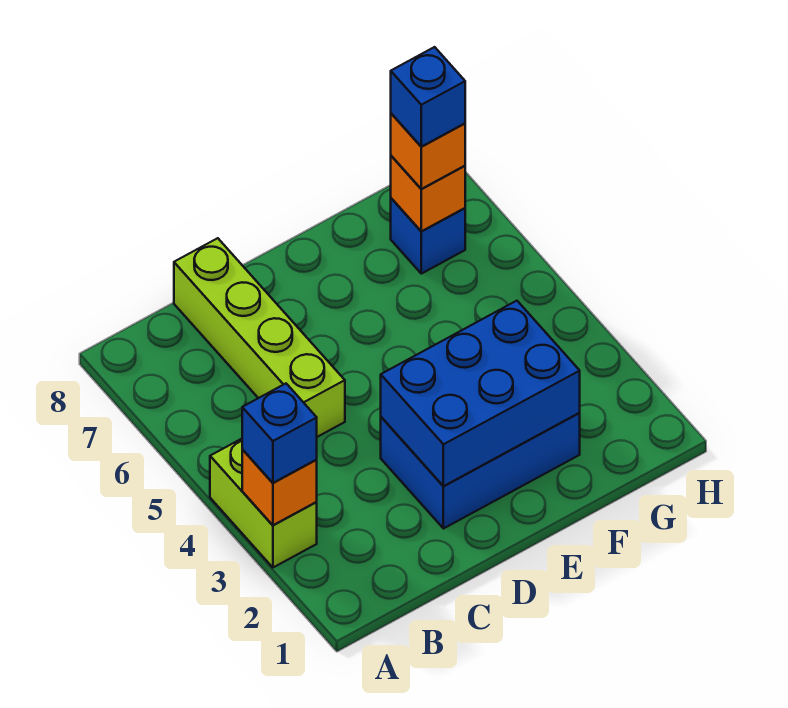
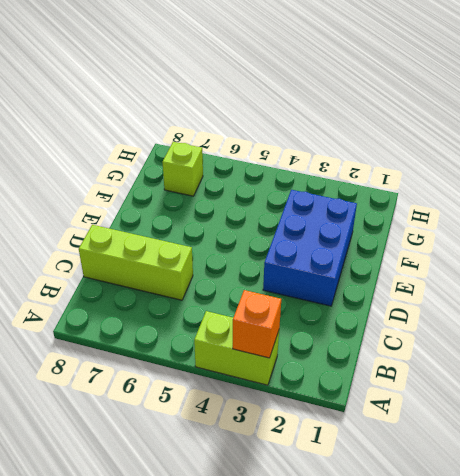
lime brick C6:C8 level 1 -> lime brick C5:C8 level 1
lime brick G7 level 1 -> blue brick G7 level 1
none -> blue brick D2:F3 level 2
none -> orange brick G7 level 2

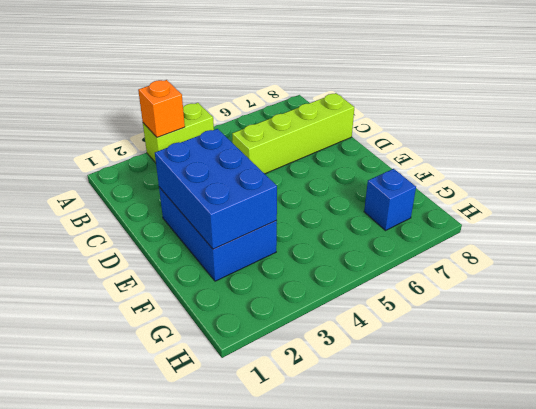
none -> orange brick G7 level 2
none -> blue brick A3 level 3

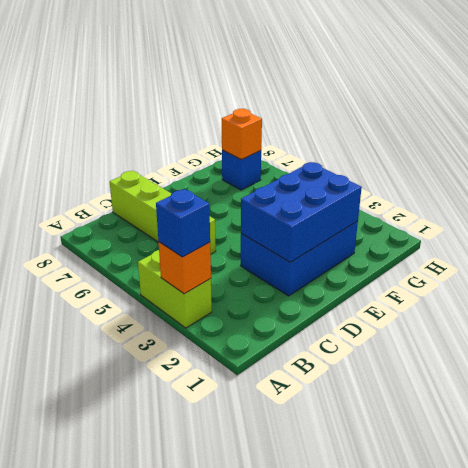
none -> orange brick G7 level 3
none -> blue brick G7 level 4

